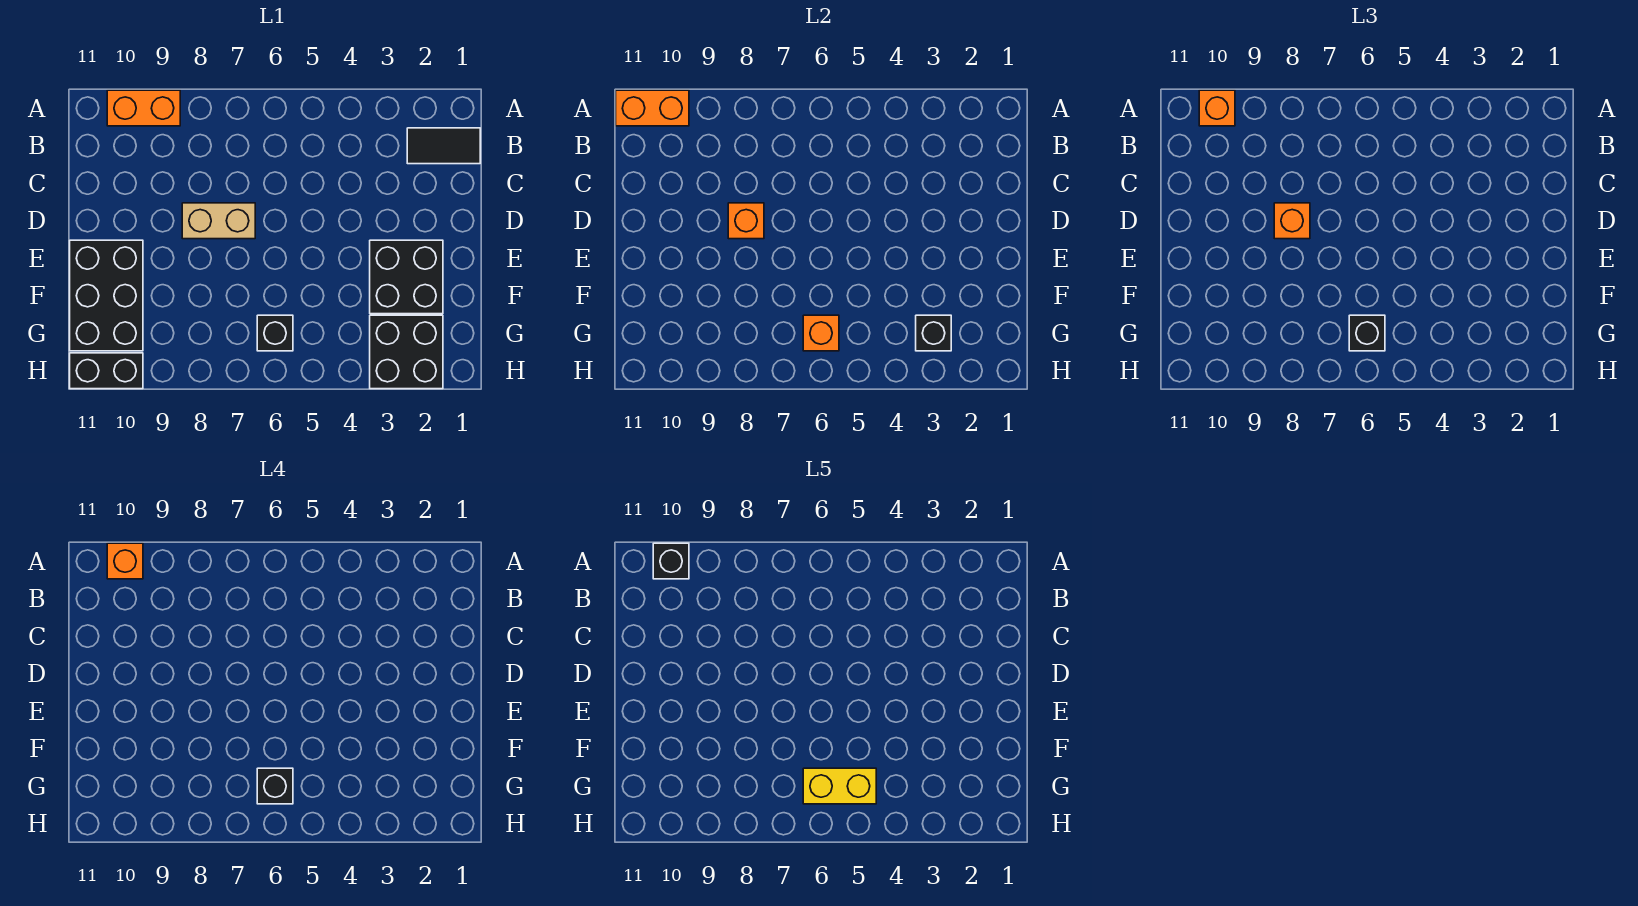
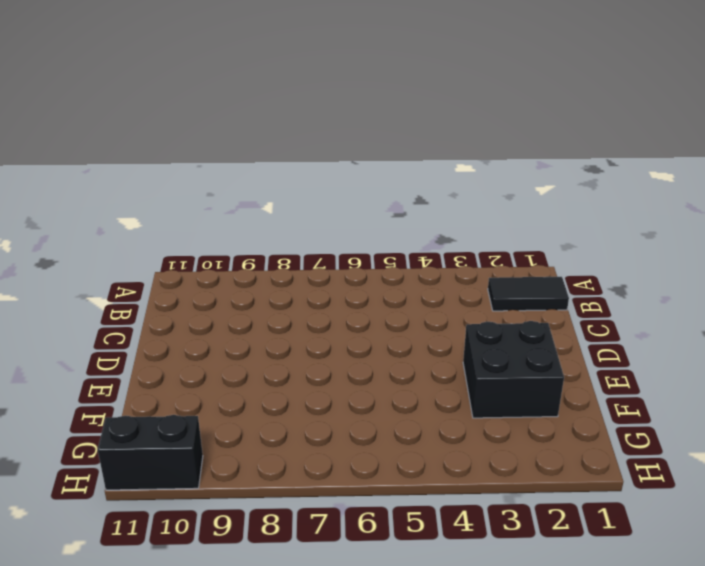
none -> orange brick A9:A10 level 1
none -> tan brick D7:D8 level 1
none -> black brick E10:G11 level 1

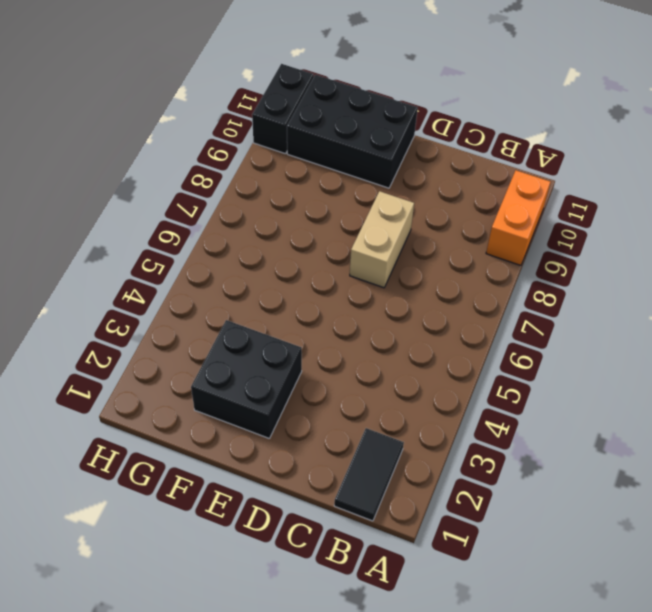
none -> black brick G2:H3 level 1
none -> black brick G6 level 1
none -> orange brick A10:A11 level 2

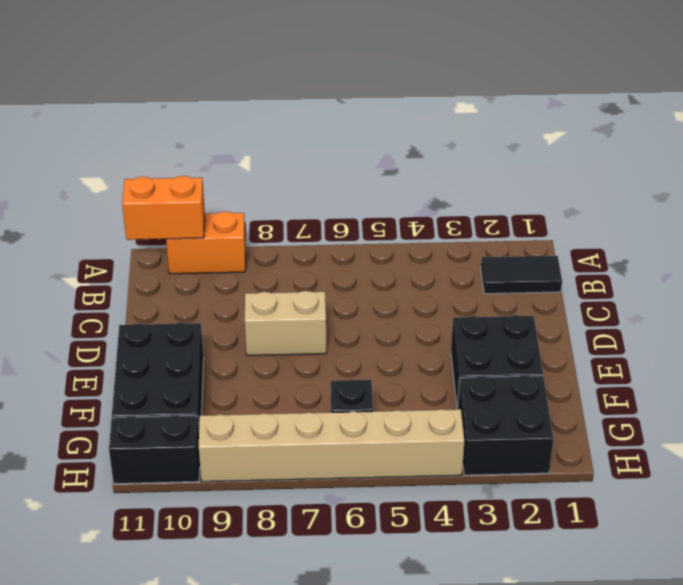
tan brick H4:H9 level 1 -> none
none -> orange brick D8 level 2
none -> black brick G3 level 2
none -> orange brick G6 level 2

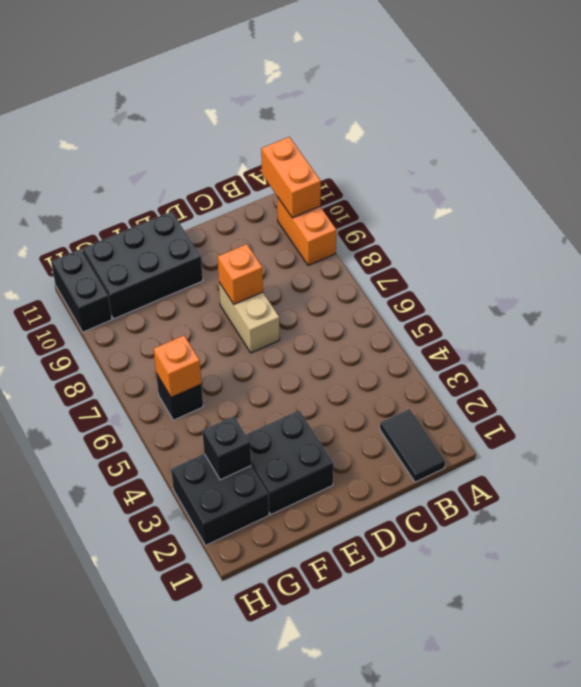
none -> orange brick A10 level 3
none -> orange brick D8 level 3
none -> black brick G6 level 3

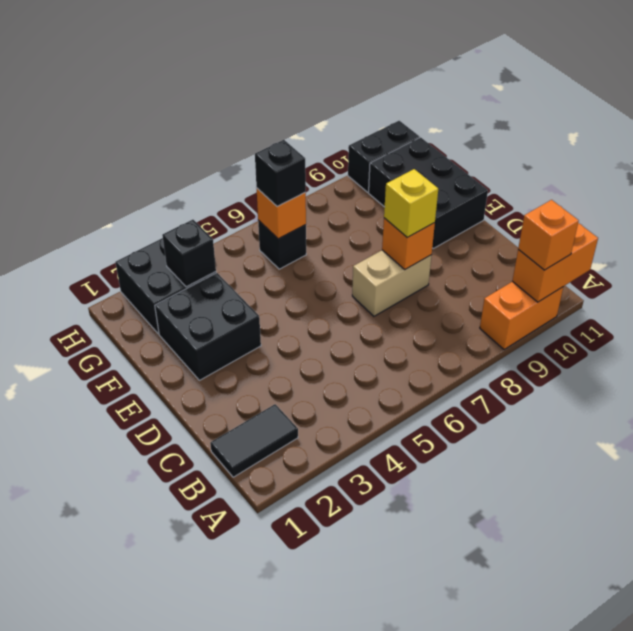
yellow brick D8 level 3 -> orange brick D8 level 3
none -> orange brick A10 level 4
none -> black brick G6 level 4
none -> black brick A10 level 5

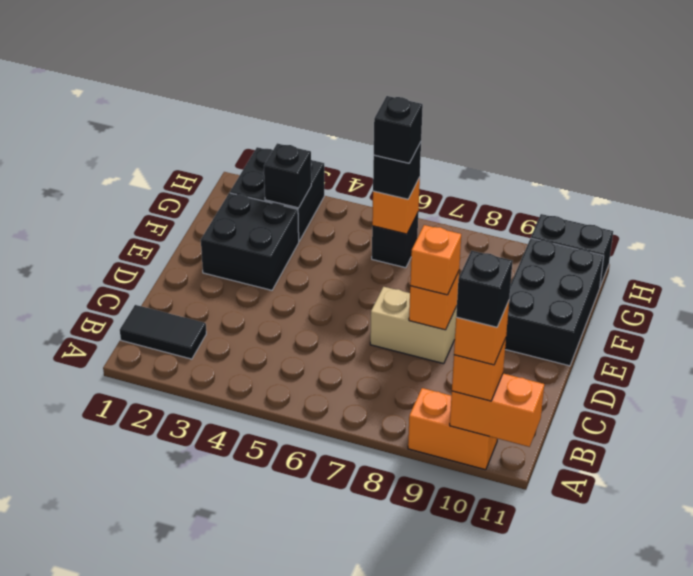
none -> yellow brick G5:G6 level 5

